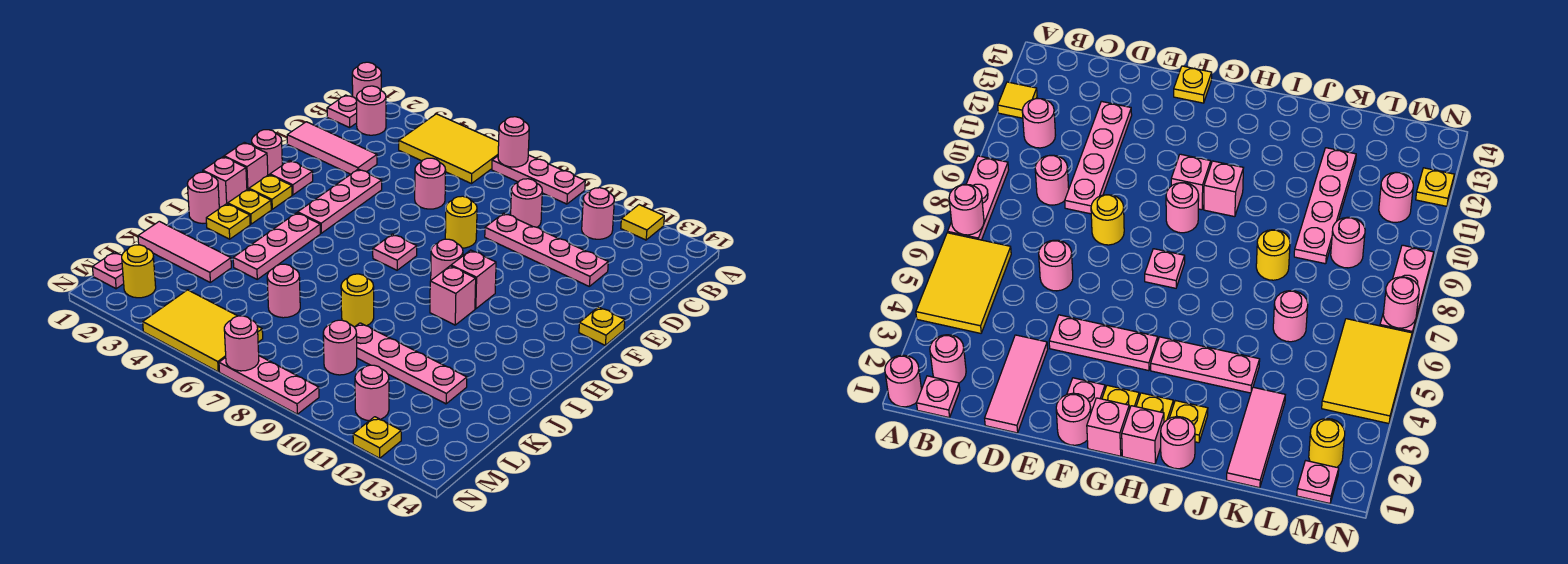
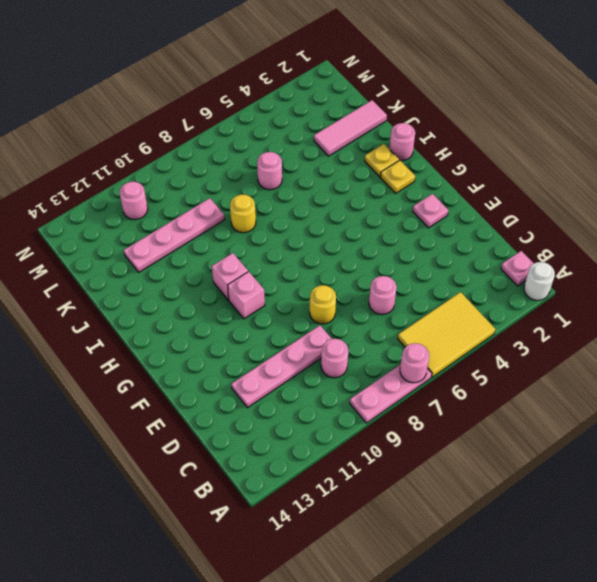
white round brick A1 level 1 -> pink round brick A1 level 1
none -> yellow tile A12 level 1
none -> pink round brick B2 level 1
none -> pink round brick B11 level 1
none -> pink tile D1:D3 level 1

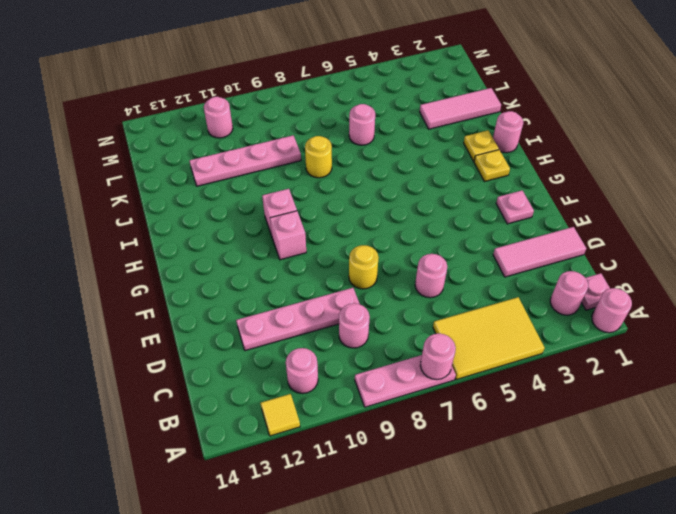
none -> pink plate E4:G4 level 1
none -> pink round brick F1 level 1
none -> yellow plate F14 level 1
none -> pink brick G1 level 1

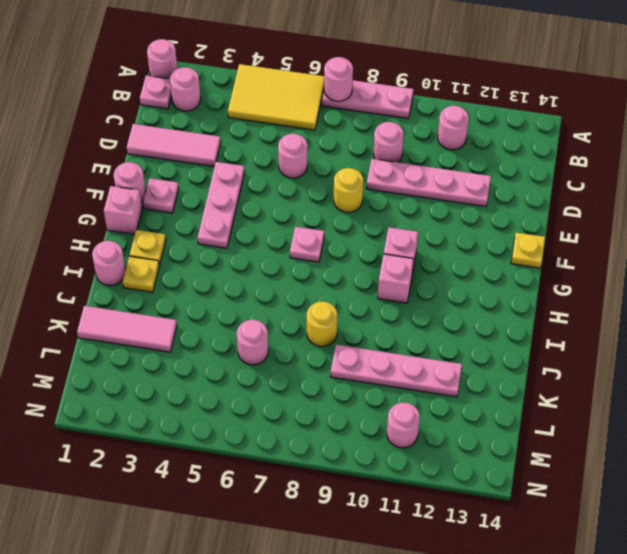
none -> yellow tile A12 level 1
none -> yellow plate G2 level 1
none -> pink round brick G9 level 1
none -> pink brick H1 level 1

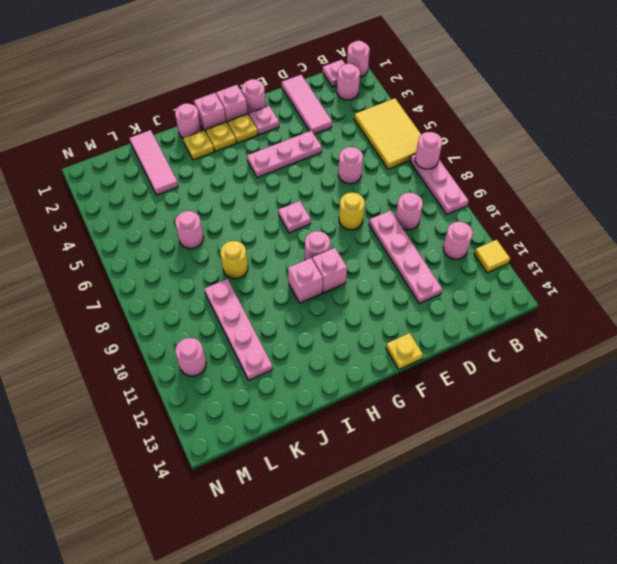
none -> pink plate H4:J4 level 1
none -> pink round brick L9 level 1
none -> pink plate M1 level 1
none -> yellow round brick M2 level 1

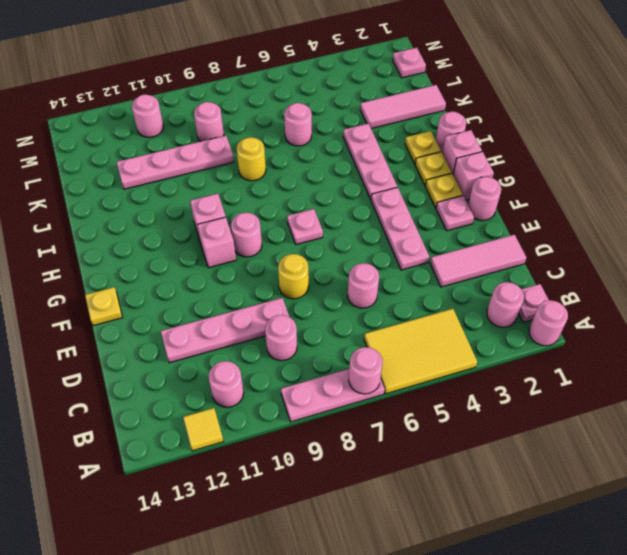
none -> yellow round brick M2 level 1
none -> yellow tile M4:N6 level 1
none -> pink plate N7:N9 level 1
none -> yellow plate N12 level 1

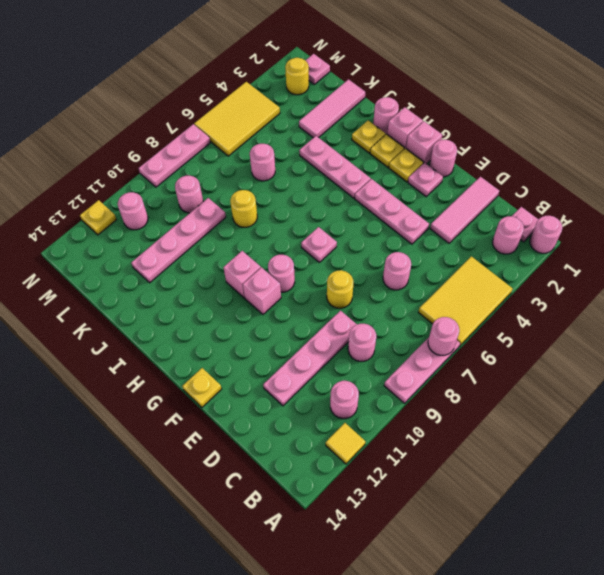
none -> pink round brick N7 level 2

